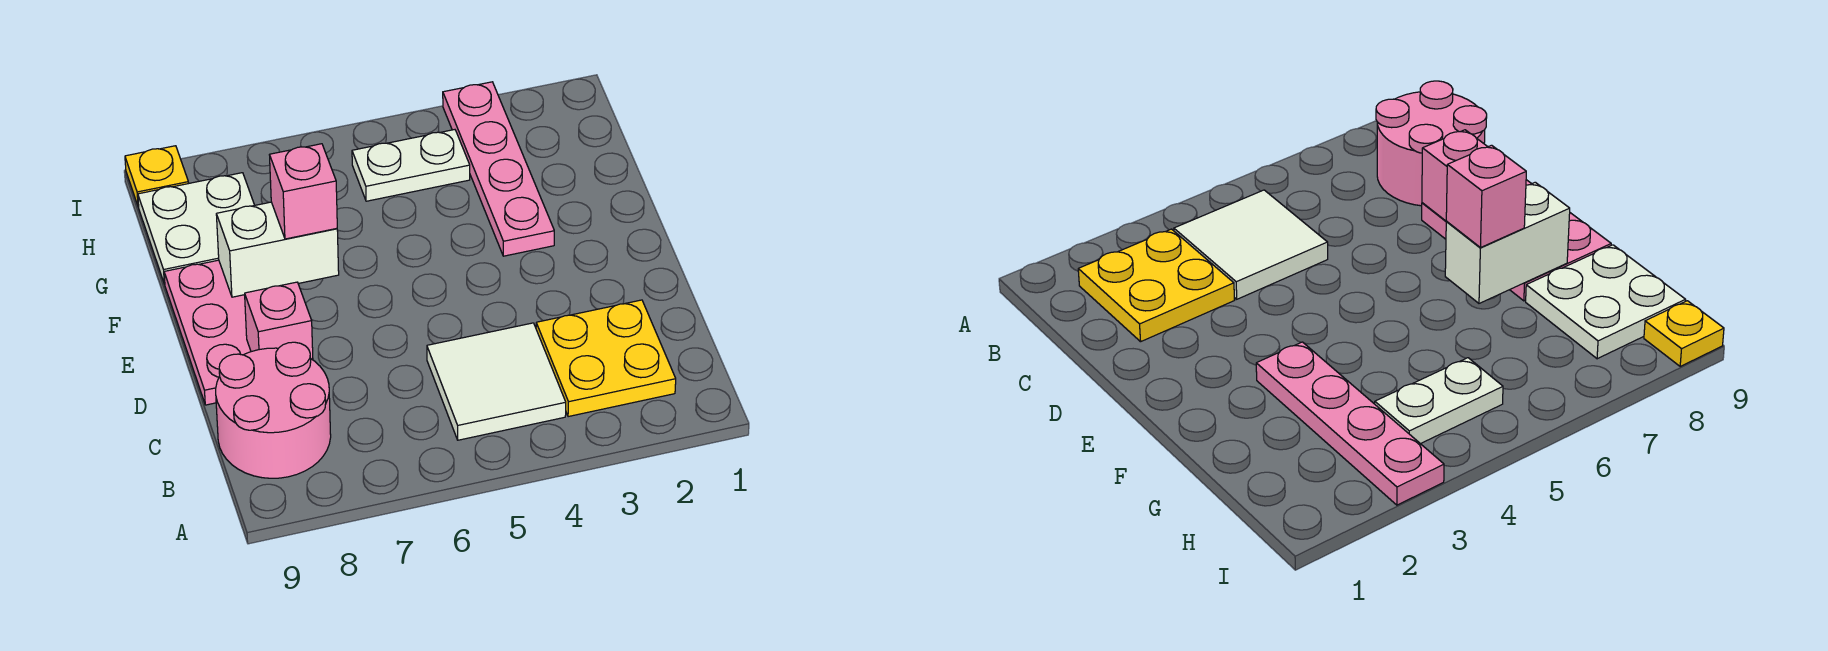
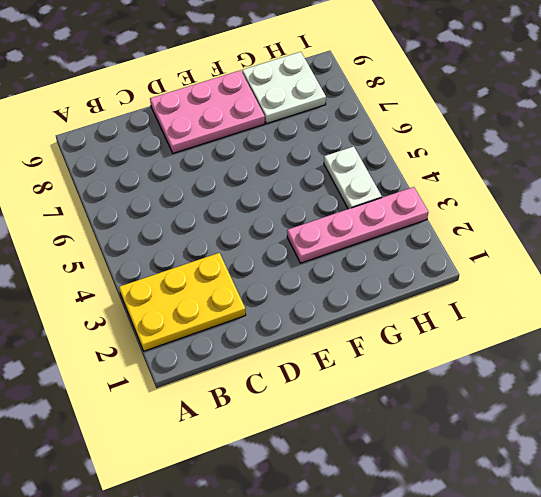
yellow plate A2:C3 level 1 -> yellow plate B2:C3 level 1
none -> white tile B4:C5 level 1
none -> pink round brick B8:C9 level 1

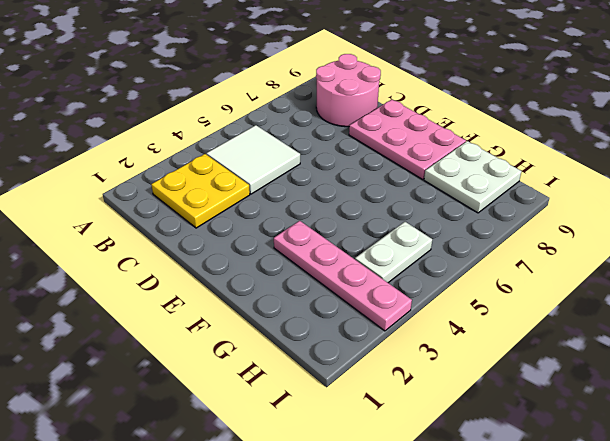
none -> yellow plate I9 level 1
none -> pink brick D8 level 2

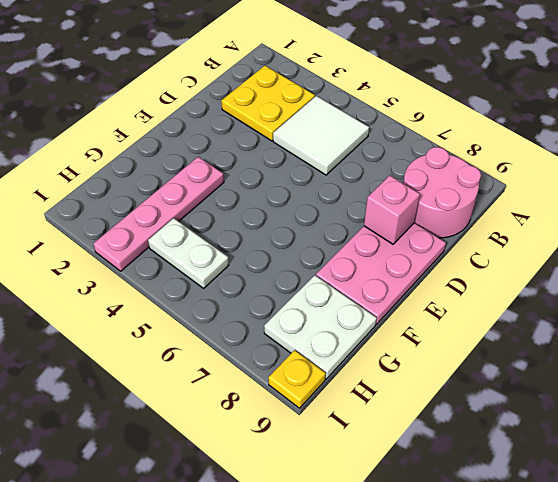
none -> white brick F7:F8 level 2
none -> pink brick F7 level 3

